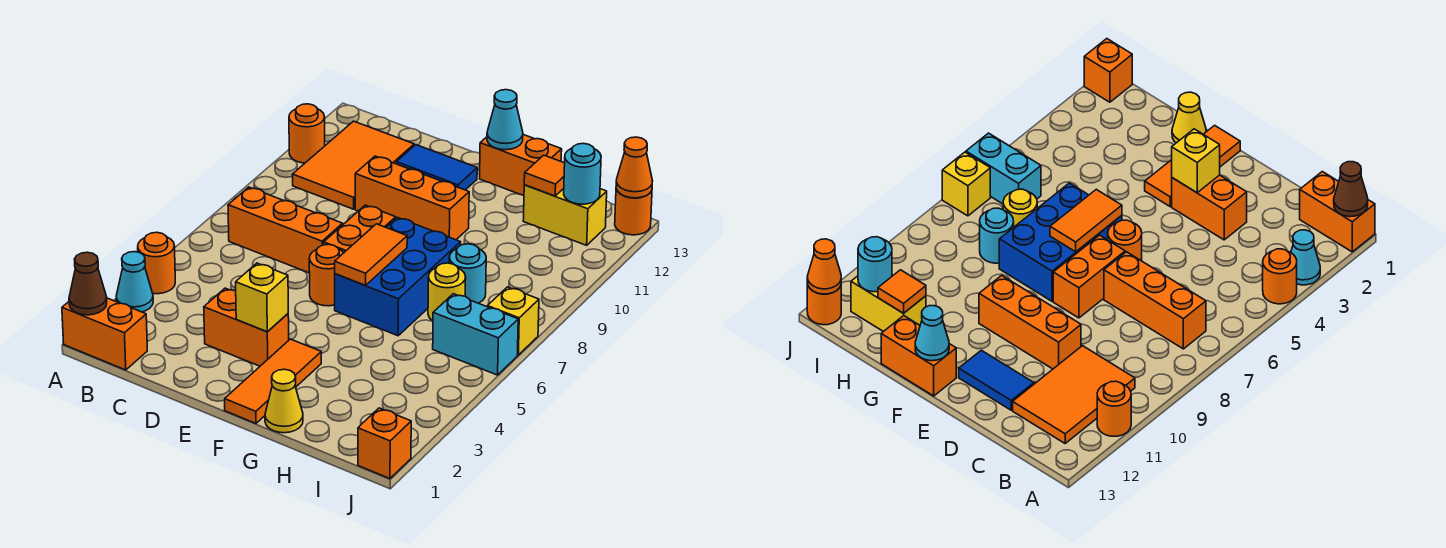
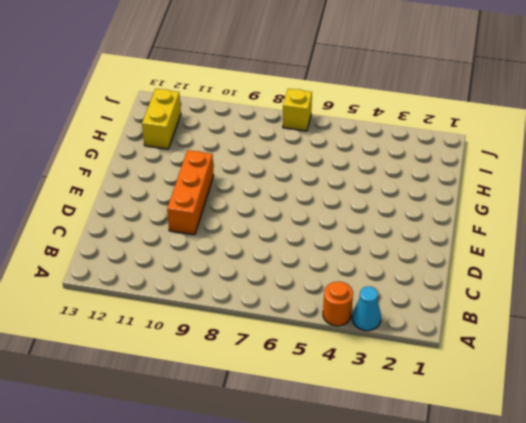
none -> orange brick A1:B1 level 1
none -> orange round brick A11 level 1
none -> orange brick B7:D7 level 1

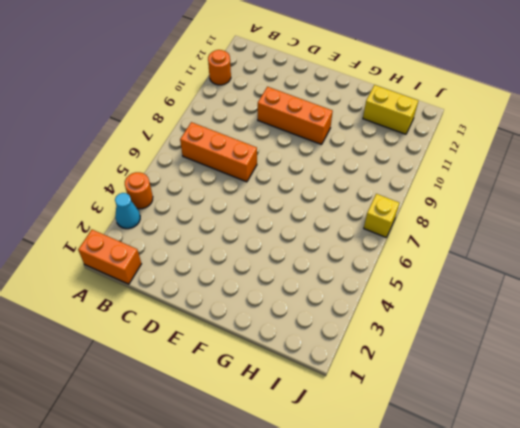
none -> orange tile B10:C12 level 1
none -> orange brick D3:E3 level 1
none -> blue tile D12:E12 level 1

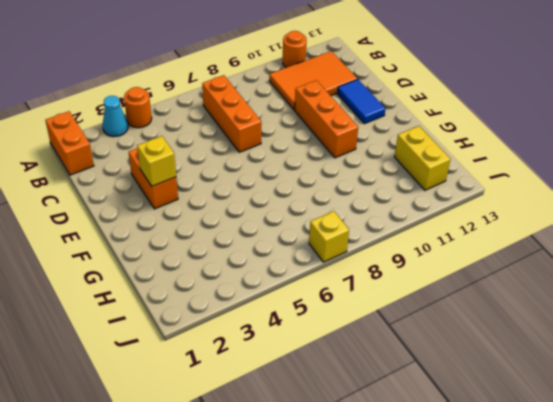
none -> orange round brick E6 level 1
none -> orange brick E7:E8 level 1
none -> orange tile F1:F3 level 1

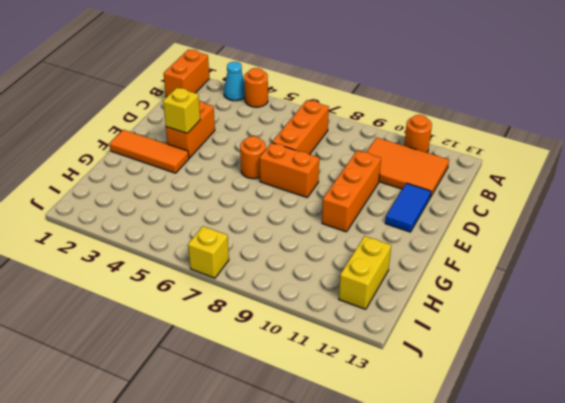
none -> blue brick F6:G8 level 1
none -> orange brick F13:G13 level 1
none -> yellow cone G1 level 1

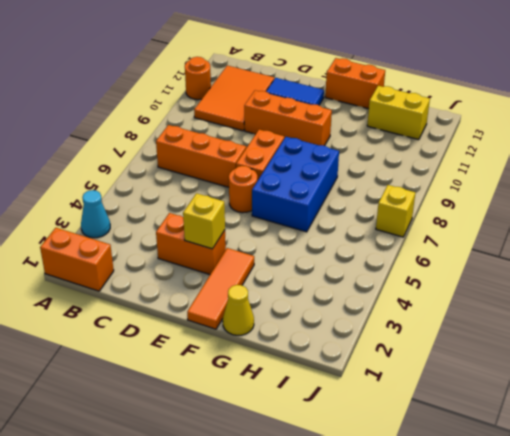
none -> orange round brick A4 level 1
none -> yellow round brick H7 level 1
none -> cyan round brick H8 level 1

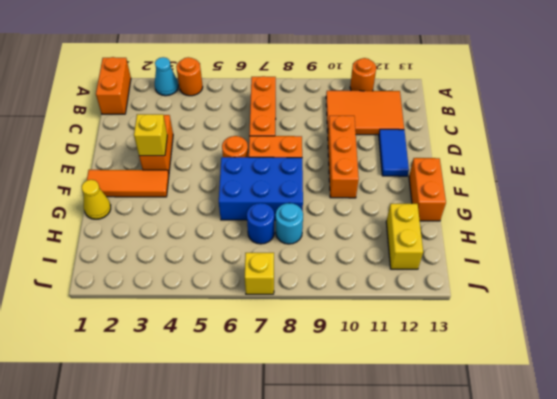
blue round brick H7 level 1 -> yellow round brick H7 level 1
none -> cyan brick I6:J6 level 1
none -> orange brick J1 level 1
none -> orange round brick J13 level 1

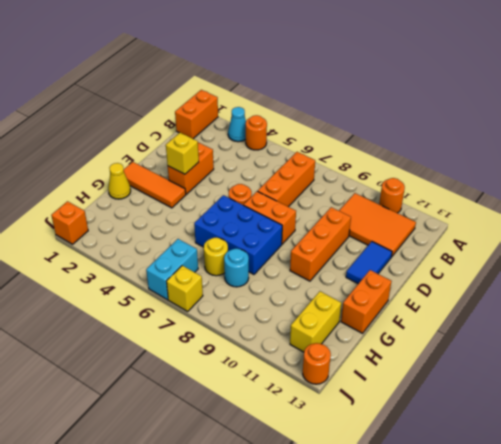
none -> brown cone A1 level 2
none -> orange tile F6:F7 level 2
none -> cyan cone F13 level 2

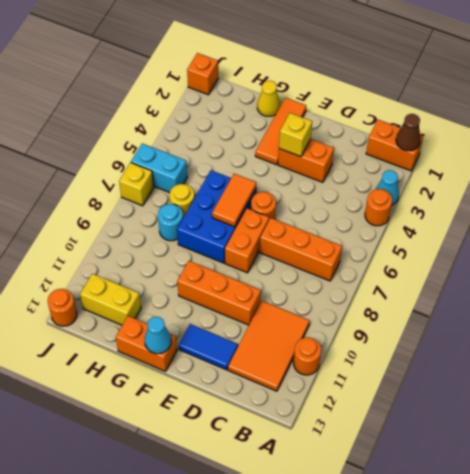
none -> orange tile H12 level 2
none -> cyan round brick I12 level 2
none -> orange cone J13 level 2

